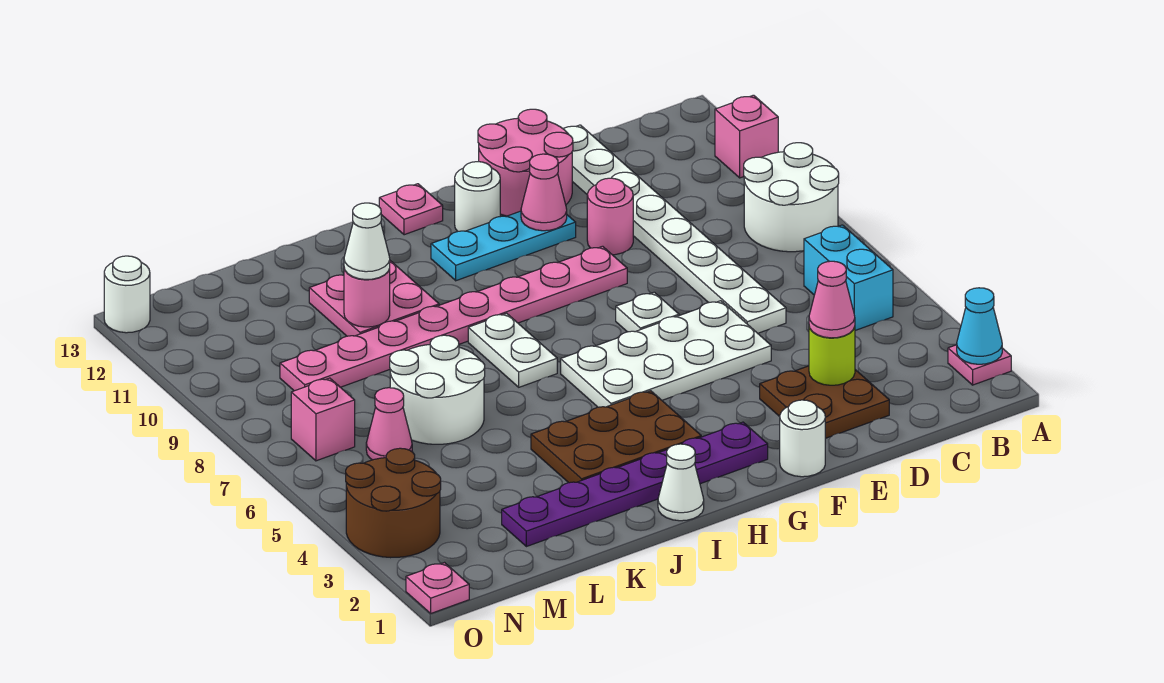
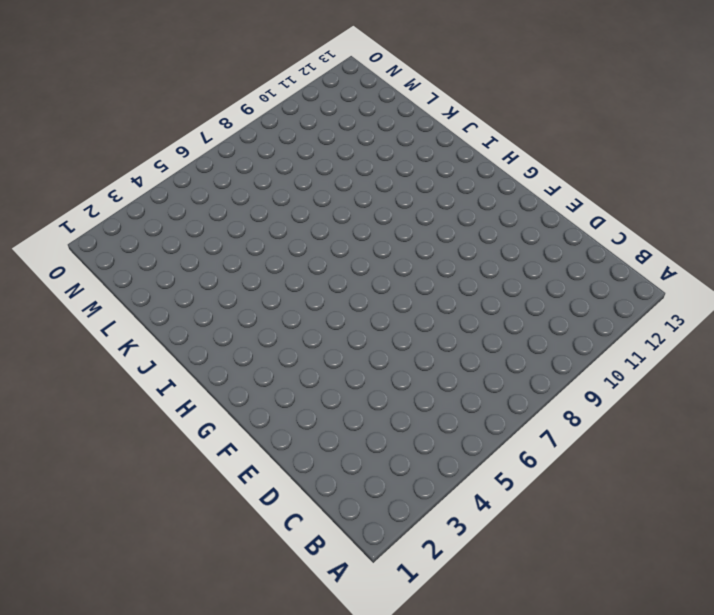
none -> pink plate A2 level 1
none -> white round brick A8:B9 level 1
none -> pink brick A11 level 1
none -> cyan brick B5:B6 level 1

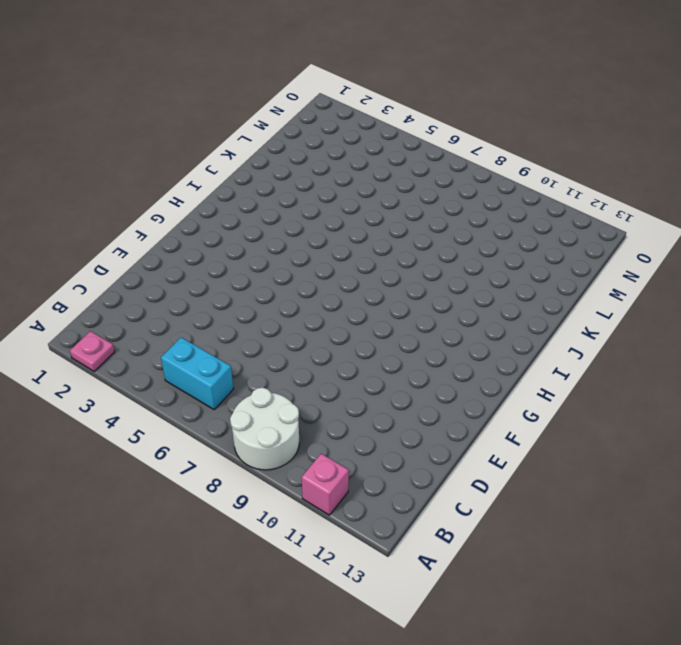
none -> brown plate D2:E3 level 1
none -> white plate D6:D13 level 1
none -> white plate E5:H6 level 1
none -> pink round brick E10 level 1

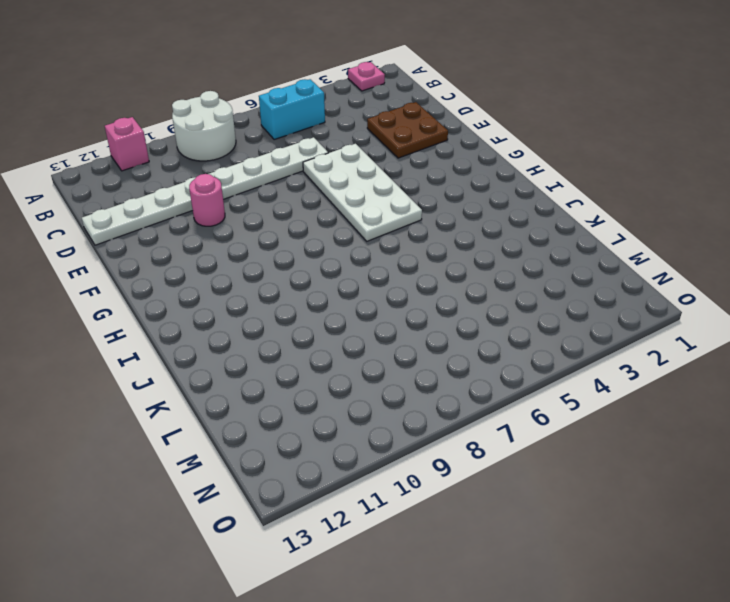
none -> pink round brick E12:F13 level 1
none -> white round brick F1 level 1
none -> white plate F7 level 1
none -> pink plate F9:M9 level 1

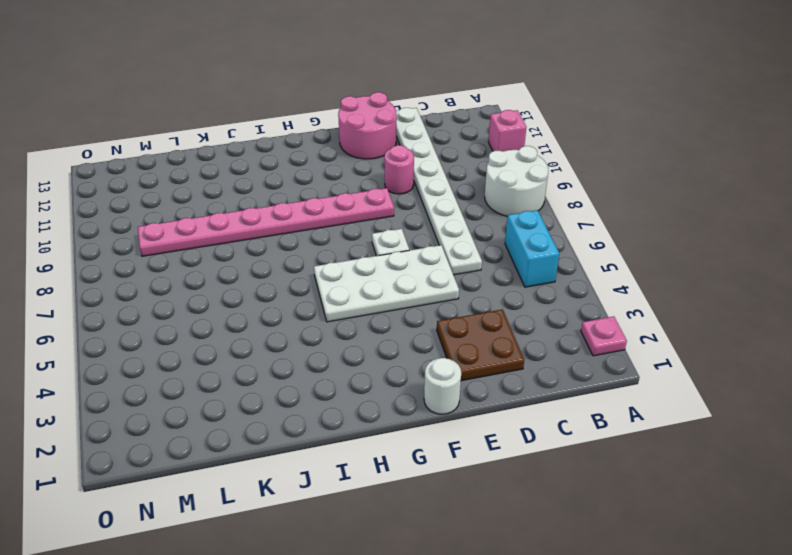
none -> cyan plate F11:H11 level 1
none -> purple plate G2:L2 level 1
none -> white round brick G12 level 1
none -> brown plate H3:J4 level 1

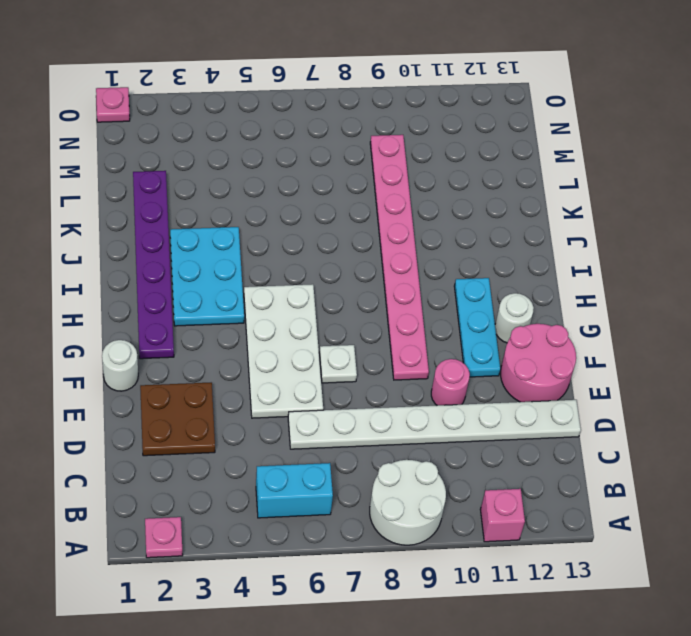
cyan plate H3:J4 level 1 -> brown plate H3:J4 level 1
none -> pink plate H13 level 1
none -> white cone I1 level 1
none -> white plate I7:I8 level 1
none -> pink plate J10:K11 level 1

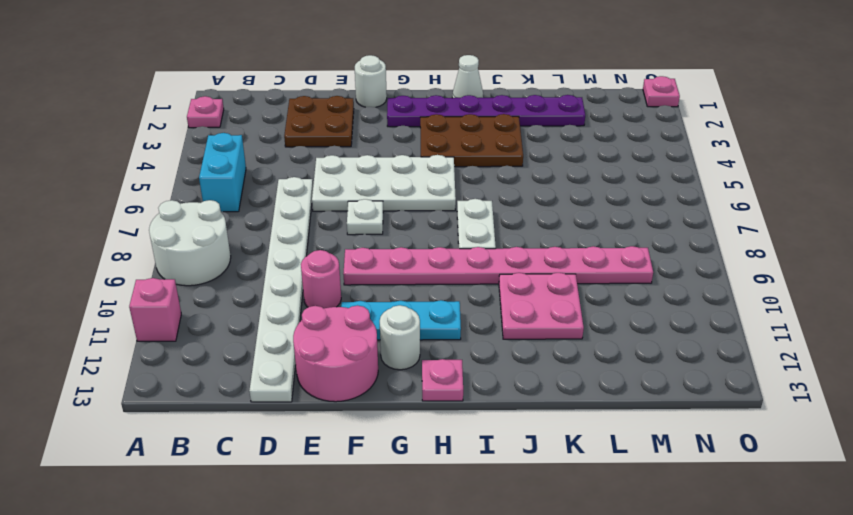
none -> white round brick K6:L7 level 1
none -> pink cone M6 level 1
none -> brown round brick N3:O4 level 1
none -> pink brick N7 level 1

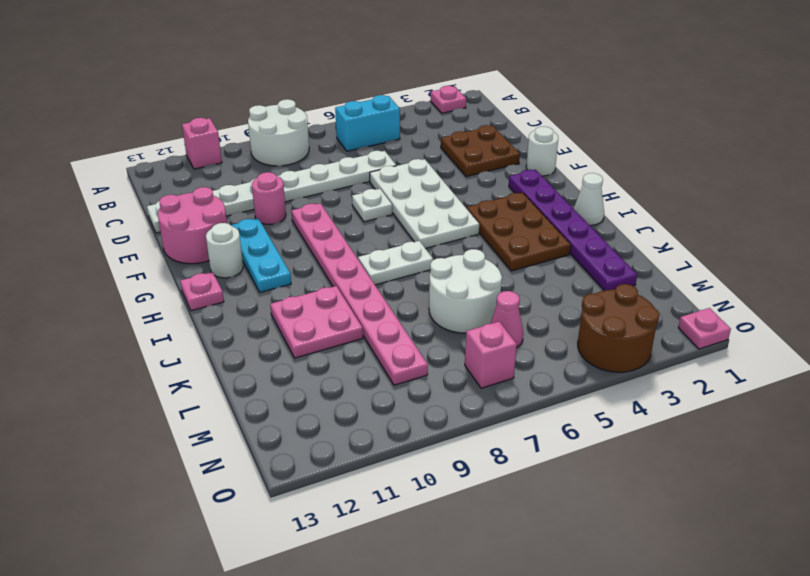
none -> white round brick O13 level 1
none -> cyan cone A2 level 2
none -> lime round brick D3 level 2
none -> pink cone F11 level 2

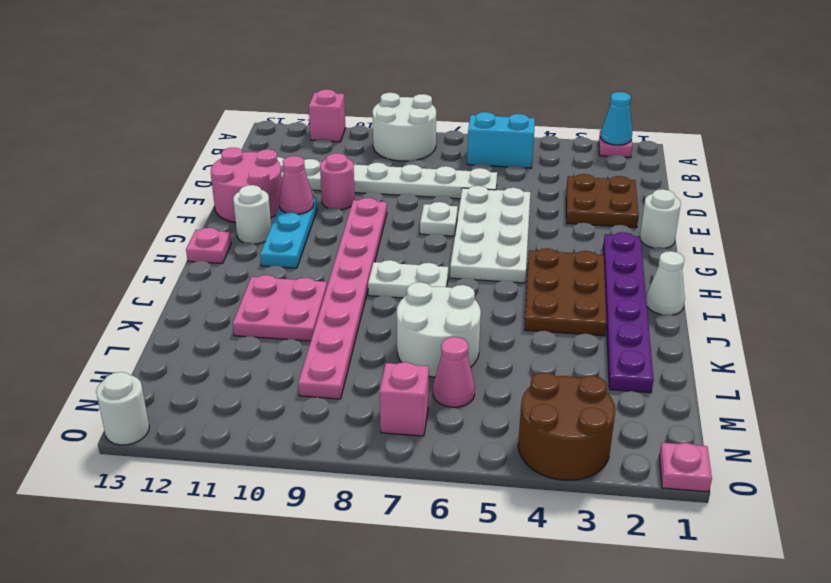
none -> lime round brick D3 level 2
none -> pink round brick K10 level 2
none -> pink cone D3 level 3
none -> white cone K10 level 3

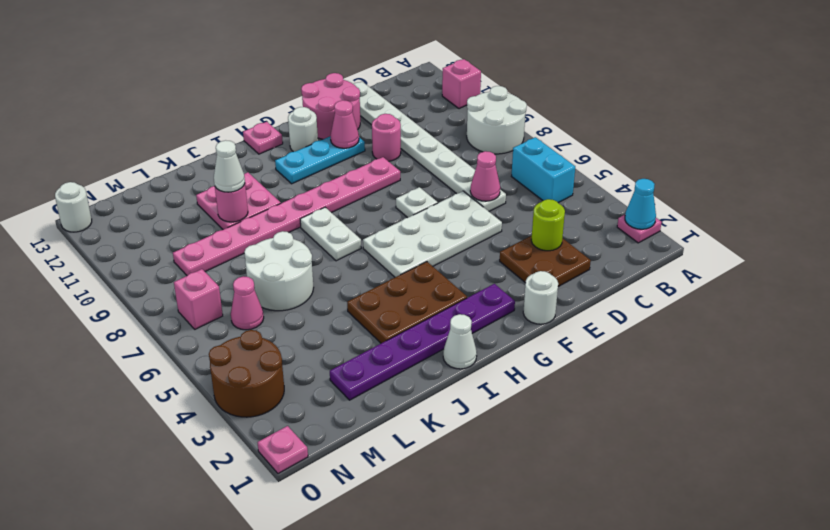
pink cone D6 level 2 -> pink cone D3 level 3

